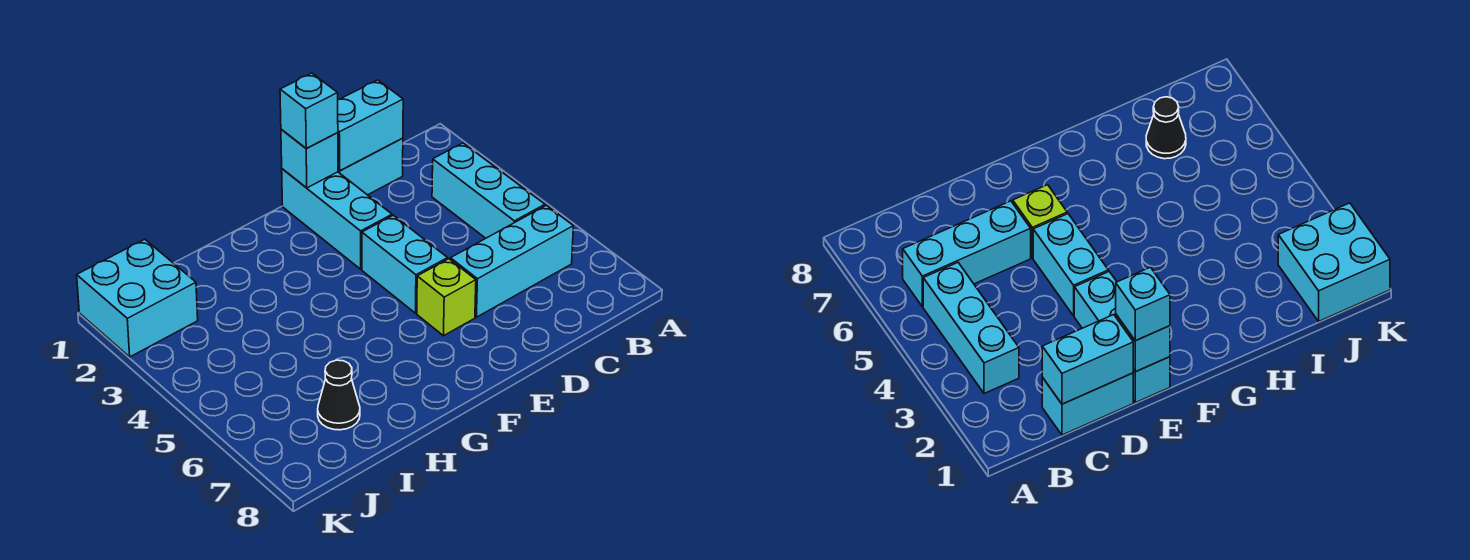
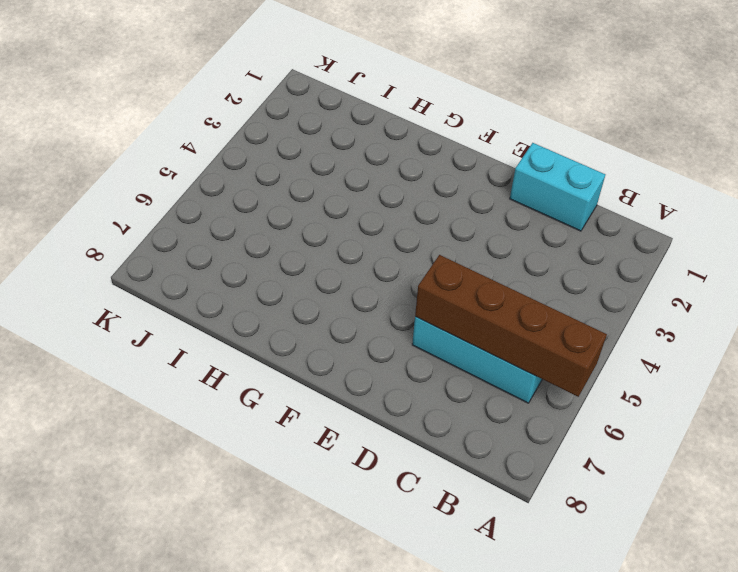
brown brick A6:D6 level 2 -> none
none -> cyan brick B3:B5 level 1
none -> cyan brick E1:E3 level 1

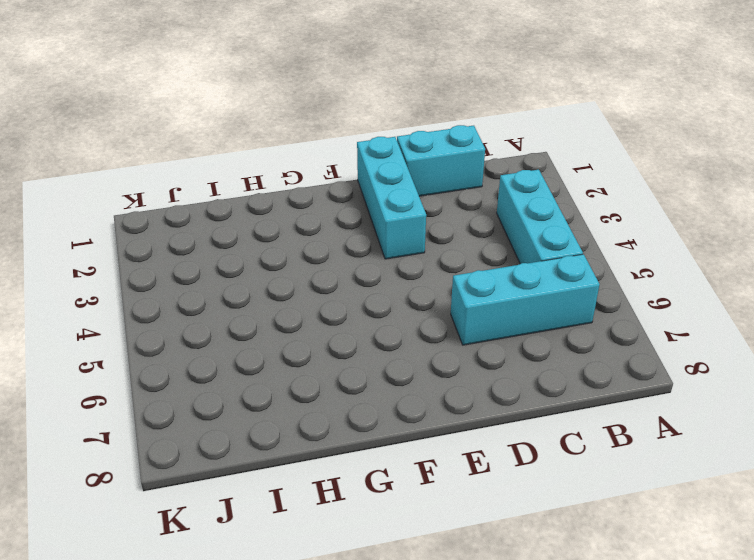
none -> cyan brick E4:E5 level 1
none -> lime brick E6 level 1

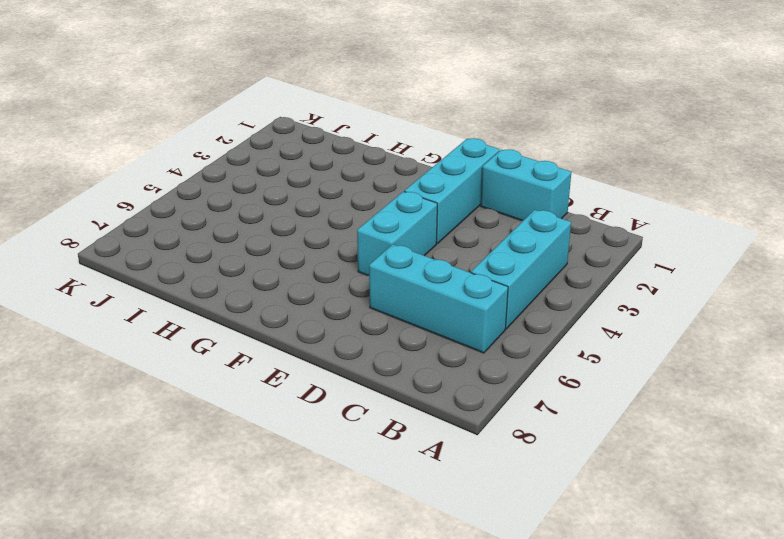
none -> lime brick E6 level 1
none -> black cone I7 level 1

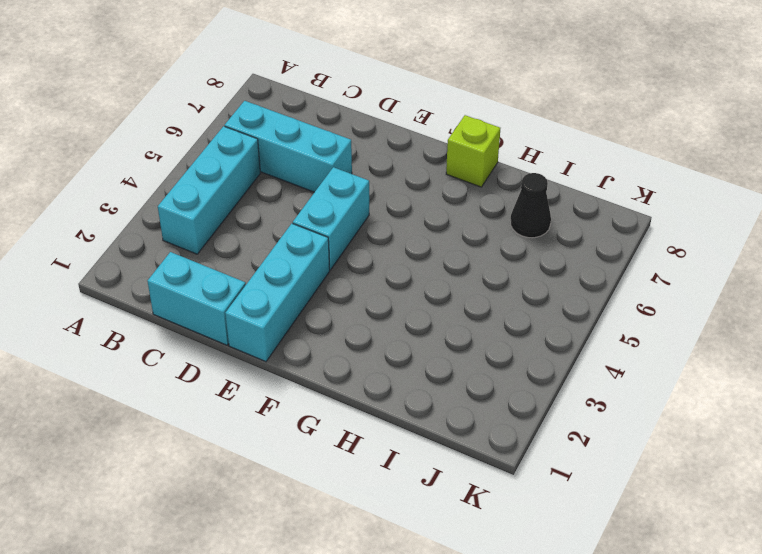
lime brick G8 level 1 -> lime brick E6 level 1
none -> cyan brick J1:K2 level 1
none -> cyan brick C1:D1 level 2

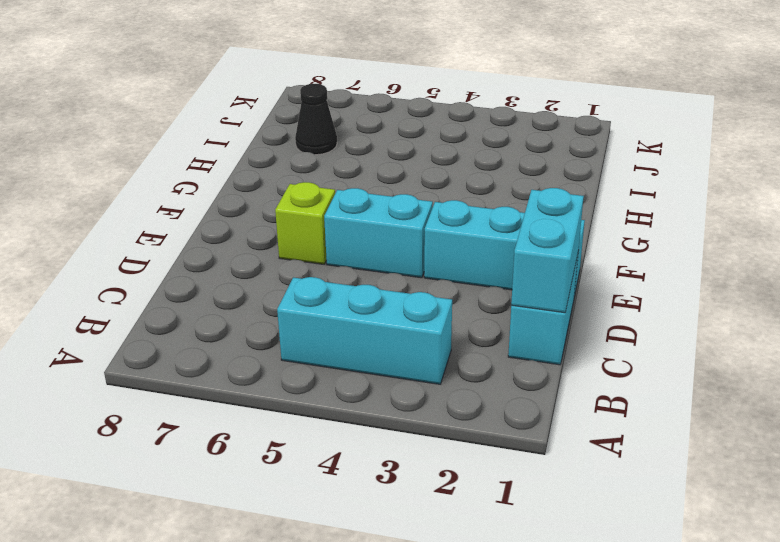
none -> cyan brick B6:D6 level 1
none -> cyan brick J1:K2 level 1

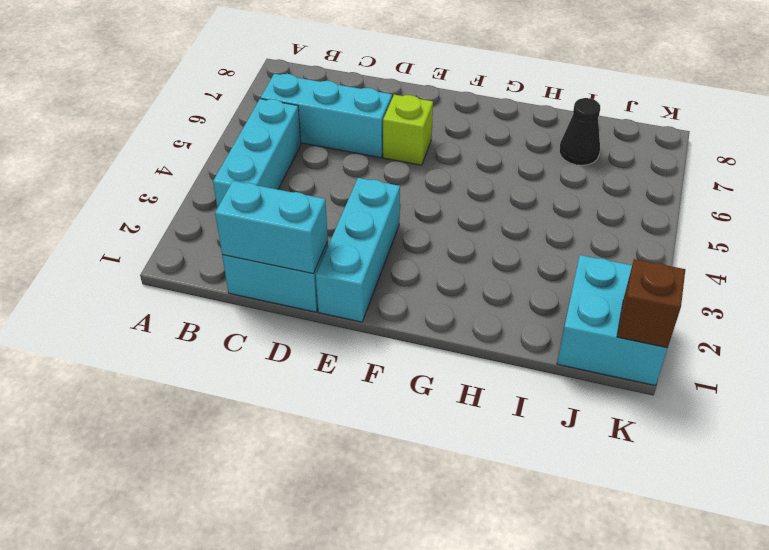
brown brick K1 level 2 -> none
none -> cyan brick E4:E5 level 1
none -> cyan brick E1 level 2

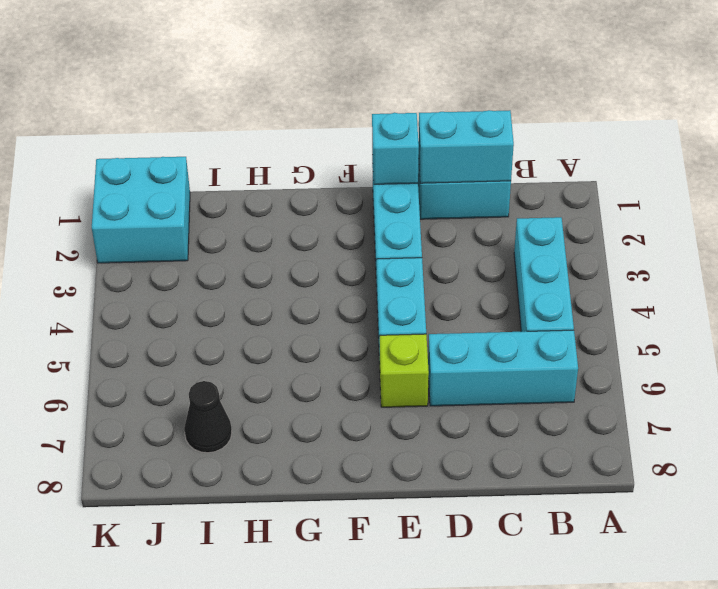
none -> cyan brick E1 level 3

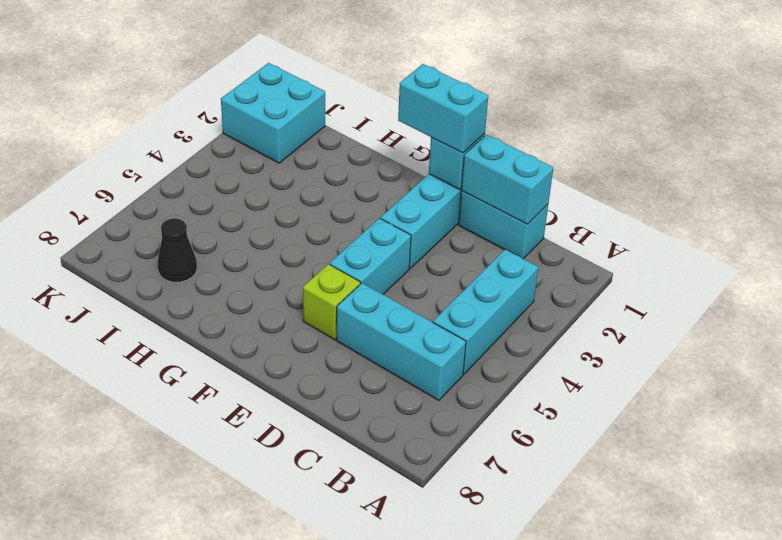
cyan brick E1:F1 level 3 -> cyan brick E1 level 3

